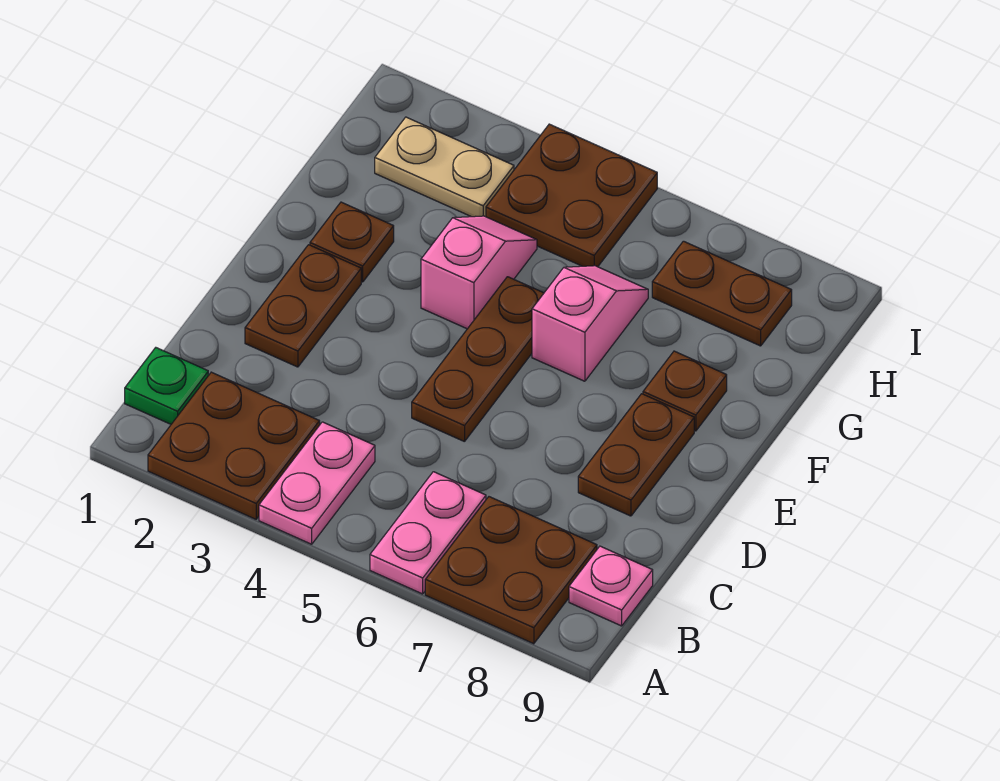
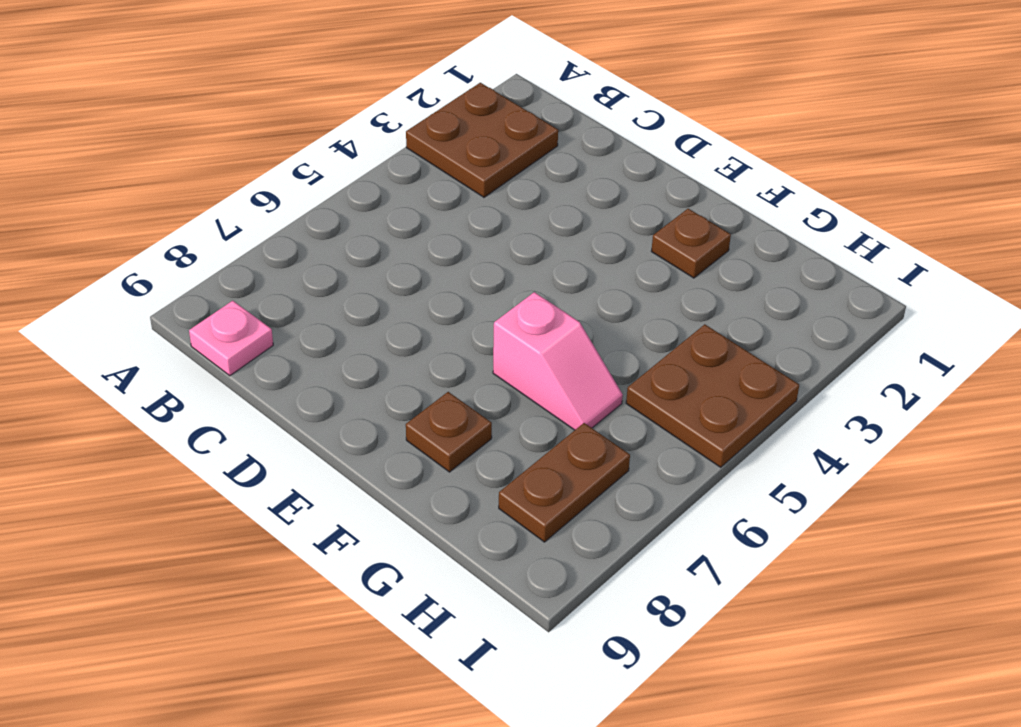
none -> pink plate A4:B4 level 1
none -> pink plate A6:B6 level 1
none -> brown plate A7:B8 level 1

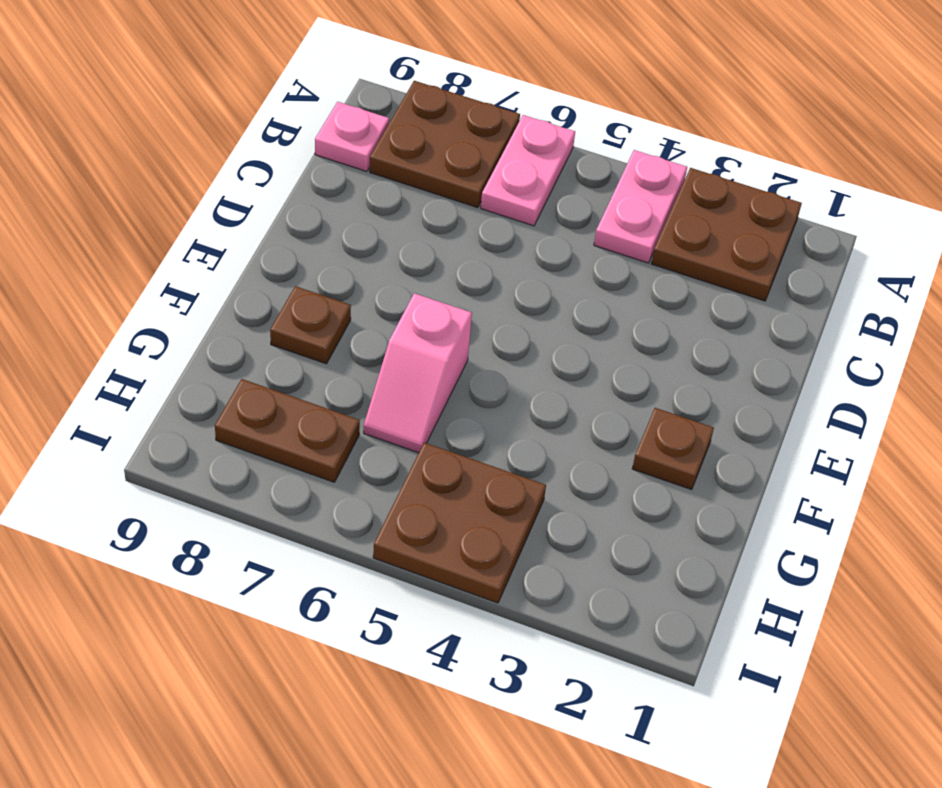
none -> green plate B1 level 1
none -> brown plate D2:E2 level 1
none -> brown plate D5:F5 level 1

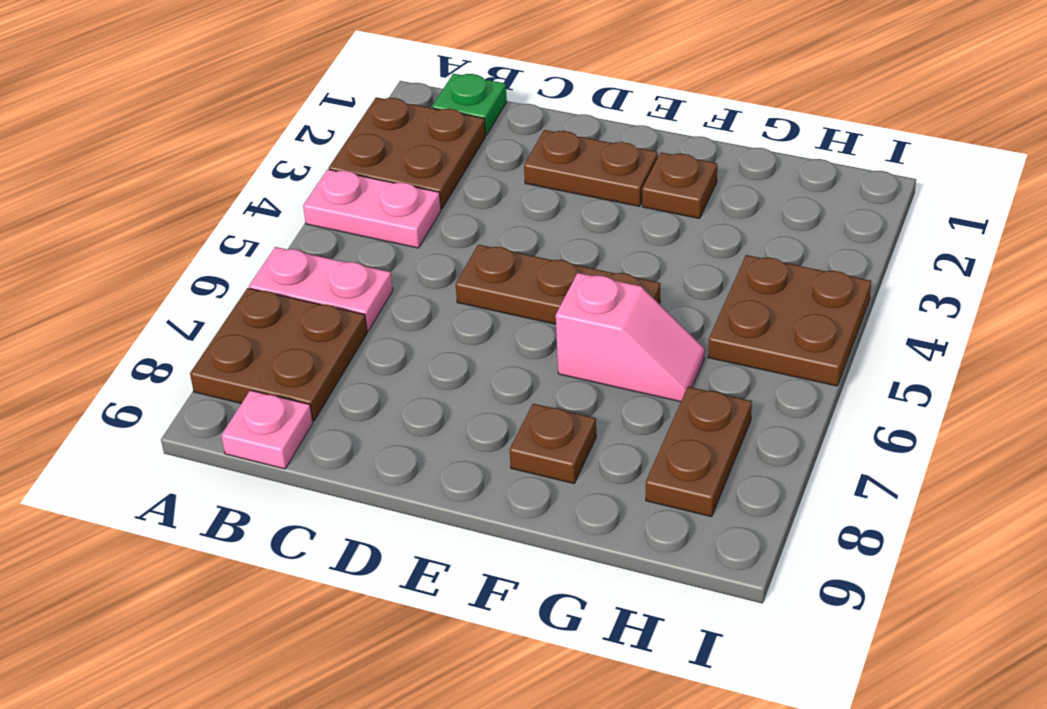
none -> brown plate D8:E8 level 1
none -> pink slope F4:G4 level 1 top F
none -> tan plate H2:H3 level 1

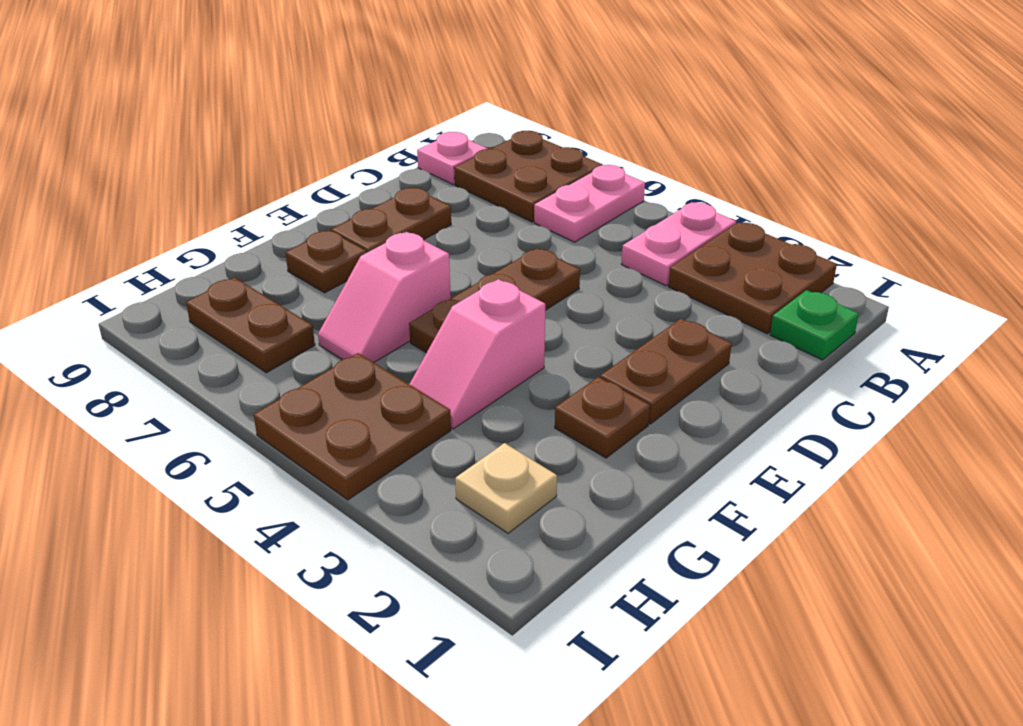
tan plate H2 level 1 -> tan plate H2:H3 level 1

